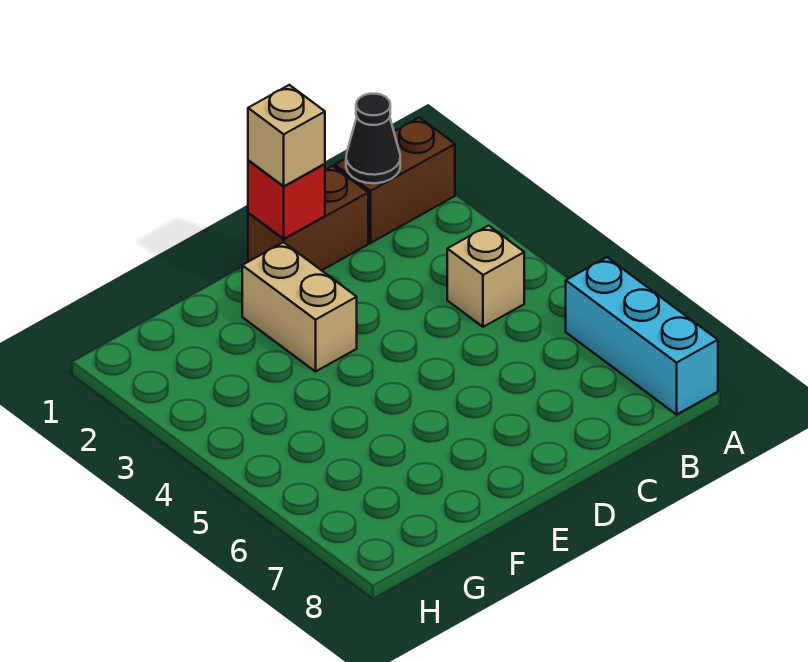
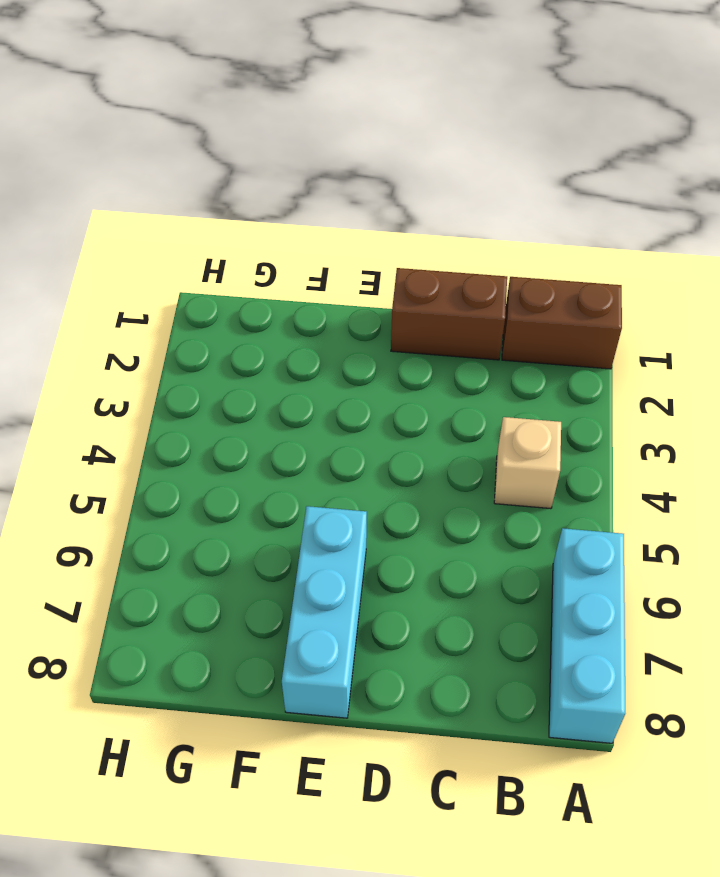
cyan brick E6:E8 level 1 -> none
none -> tan brick E2:E3 level 1
none -> black cone B1 level 2

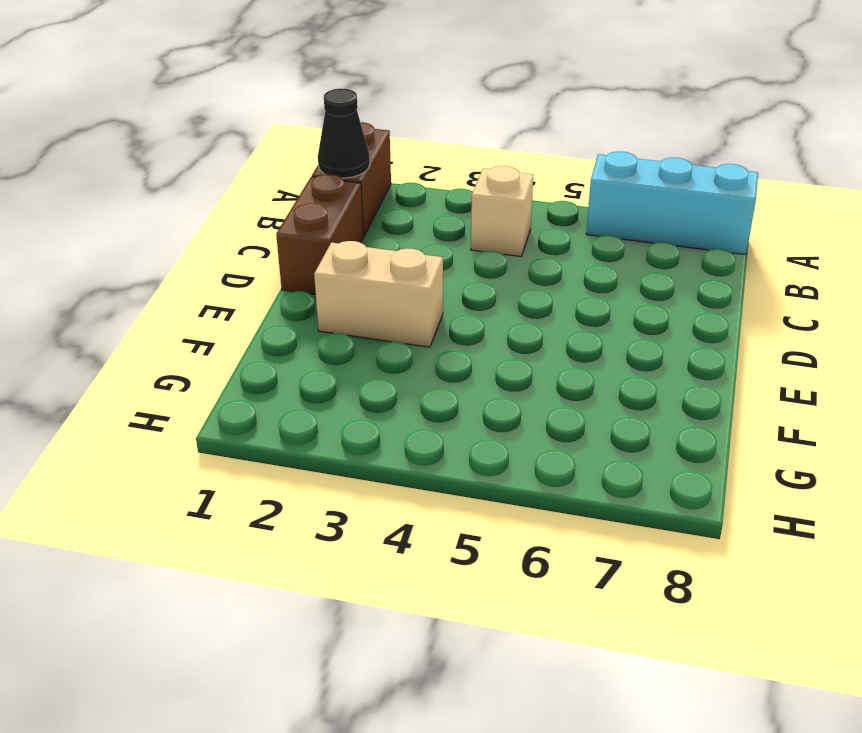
none -> red brick D1 level 2
none -> tan brick D1 level 3

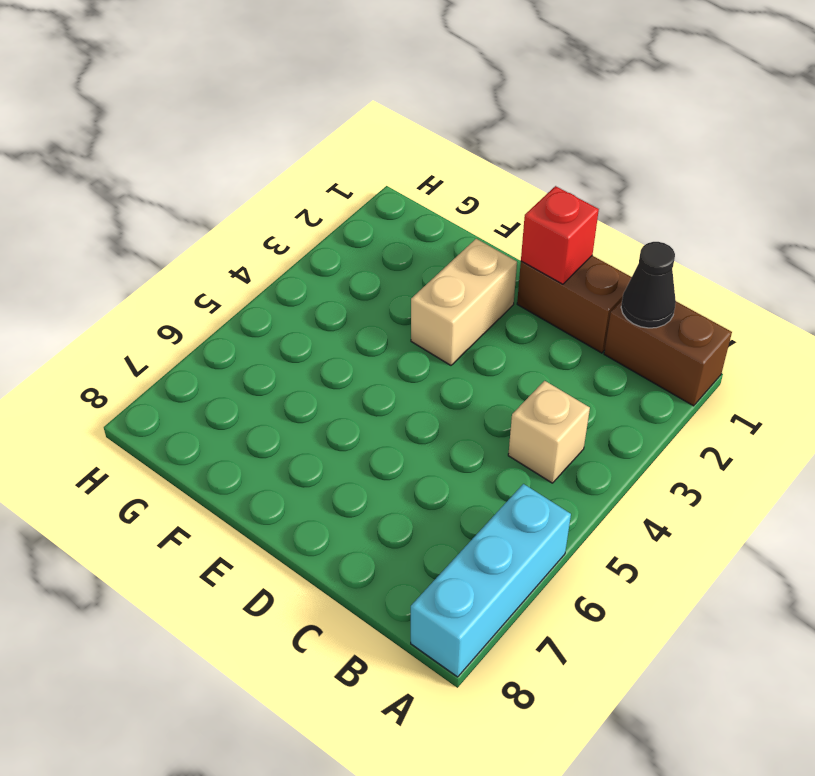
none -> tan brick D1 level 3

